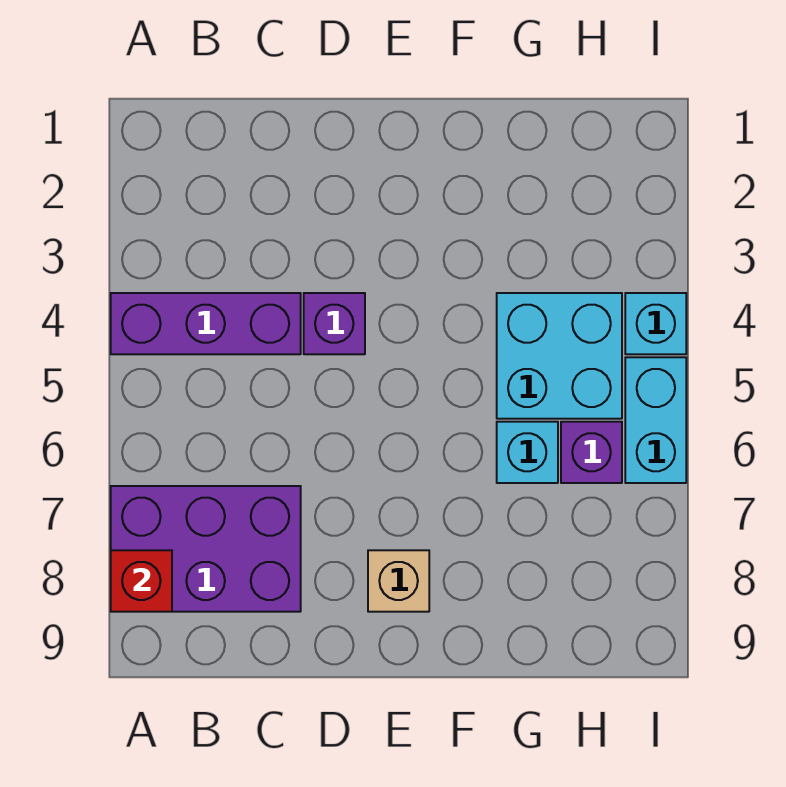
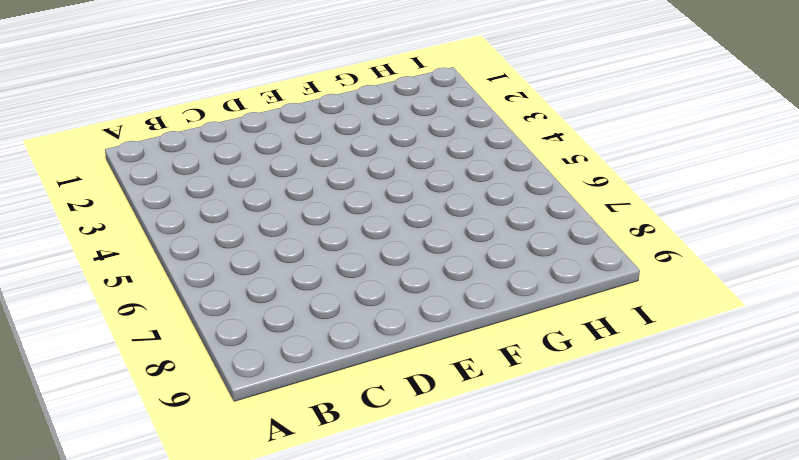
none -> purple brick A4:C4 level 1
none -> purple brick A7:C8 level 1

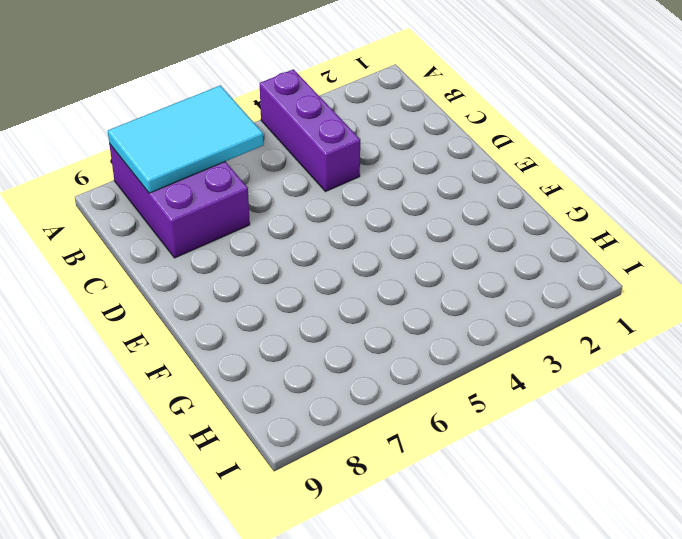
cyan tile A6:B8 level 2 -> red brick A8 level 2
none -> purple brick D4 level 1
none -> tan brick E8 level 1

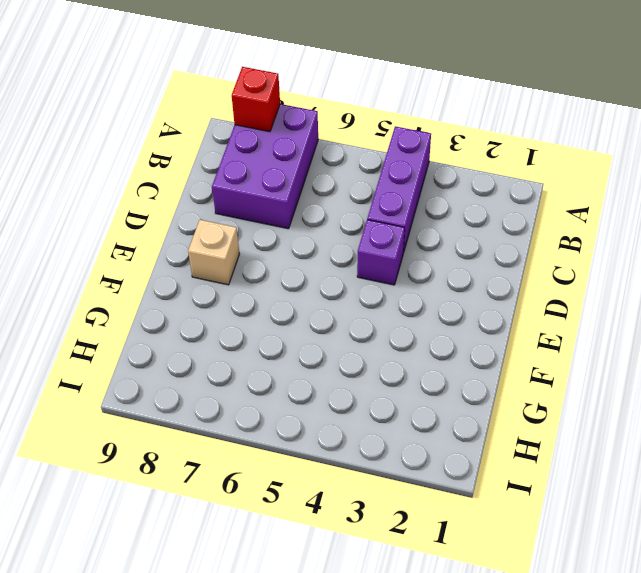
none -> cyan brick G4:H5 level 1
none -> cyan brick G6 level 1

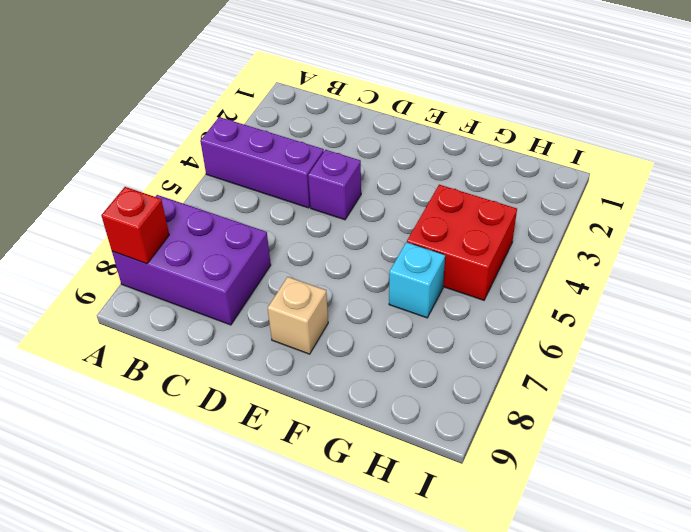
red brick G4:H5 level 1 -> cyan brick G4:H5 level 1
none -> purple brick H6 level 1
none -> cyan brick I4 level 1

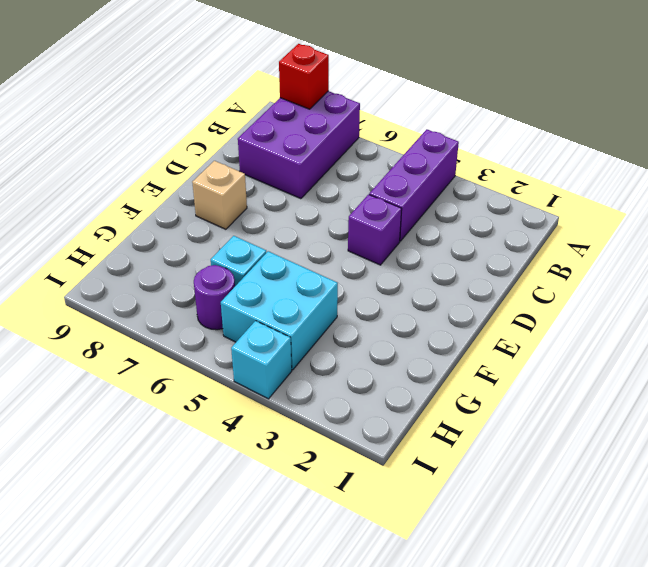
purple round brick H6 level 1 -> purple brick H6 level 1
none -> cyan brick I5:I6 level 1

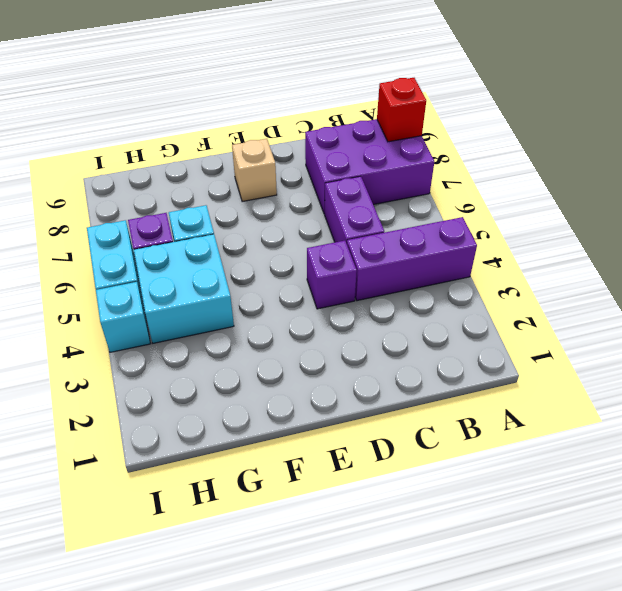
purple brick C5:C6 level 1 -> none

